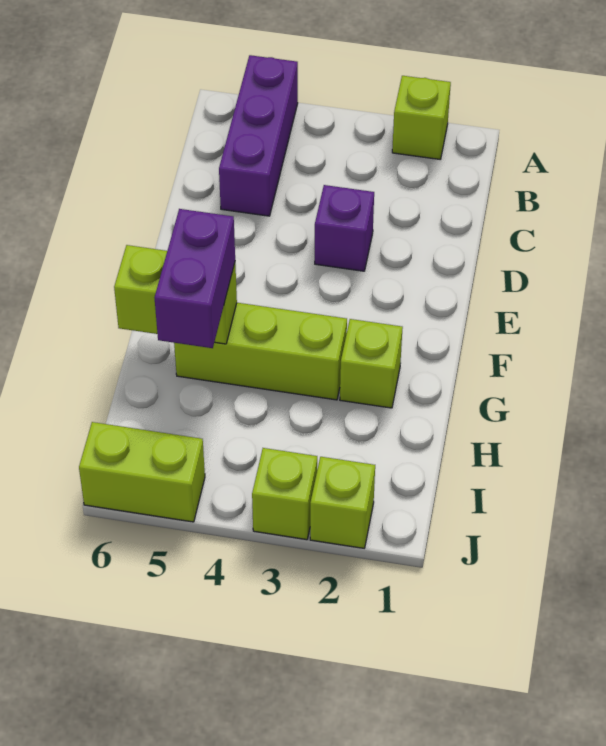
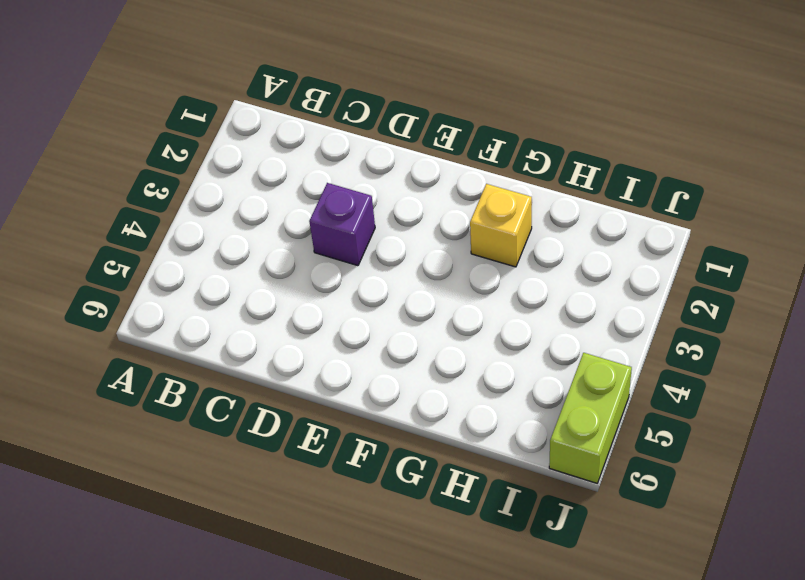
yellow brick G2 level 1 -> lime brick G2 level 1
none -> lime brick A2 level 1
none -> purple brick A5:C5 level 1

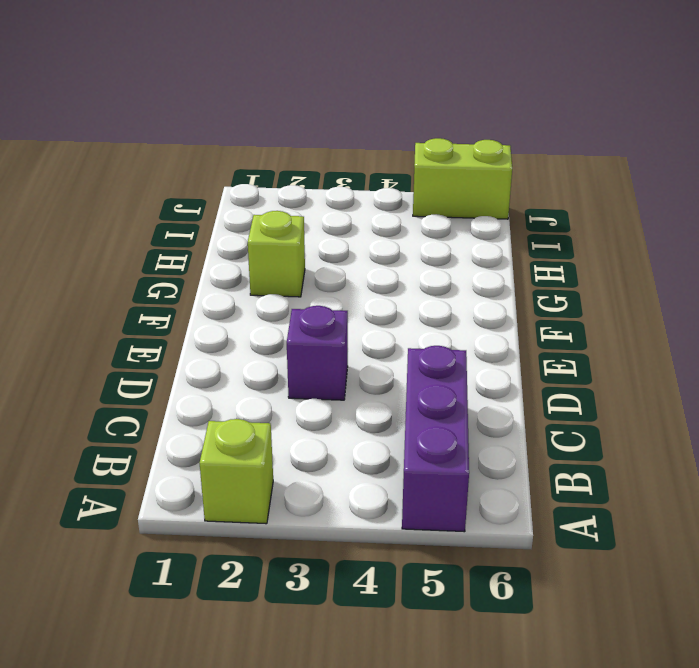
none -> lime brick G3:G5 level 1
none -> lime brick J2 level 1

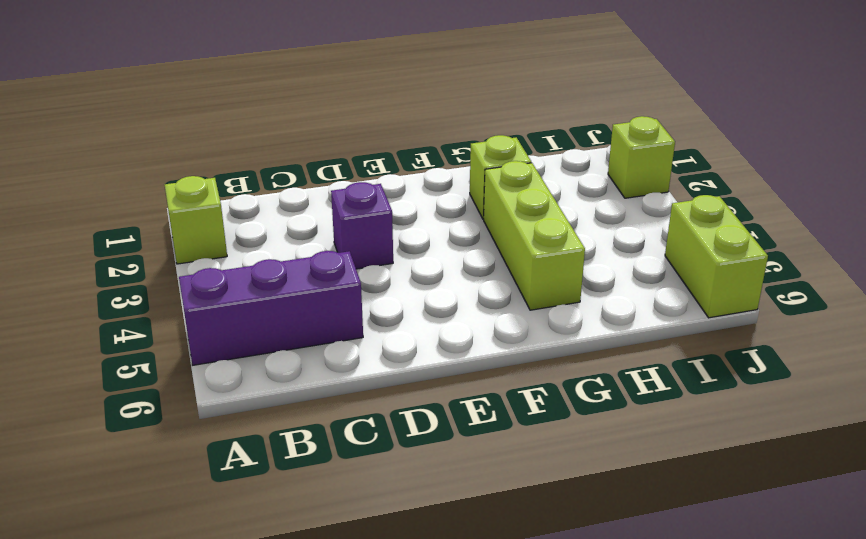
none -> lime brick J3 level 1
none -> lime brick G5:G6 level 2

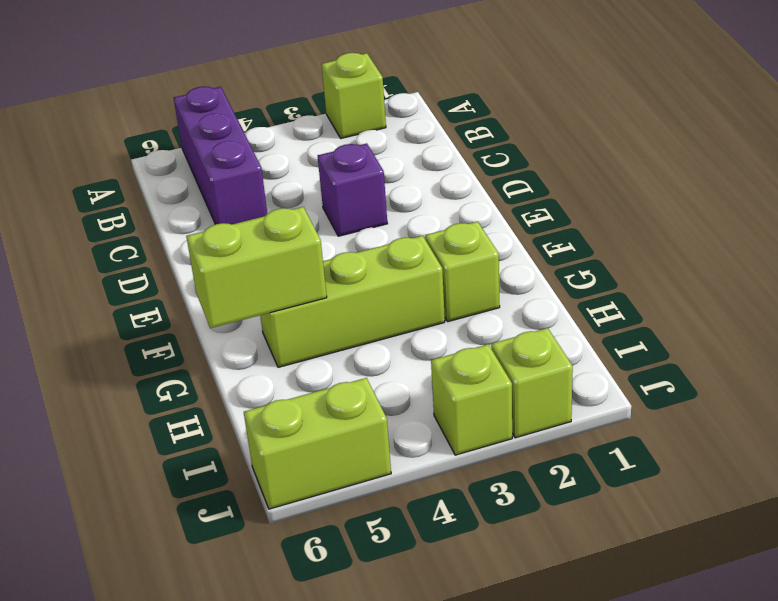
none -> purple brick G5:H5 level 3

